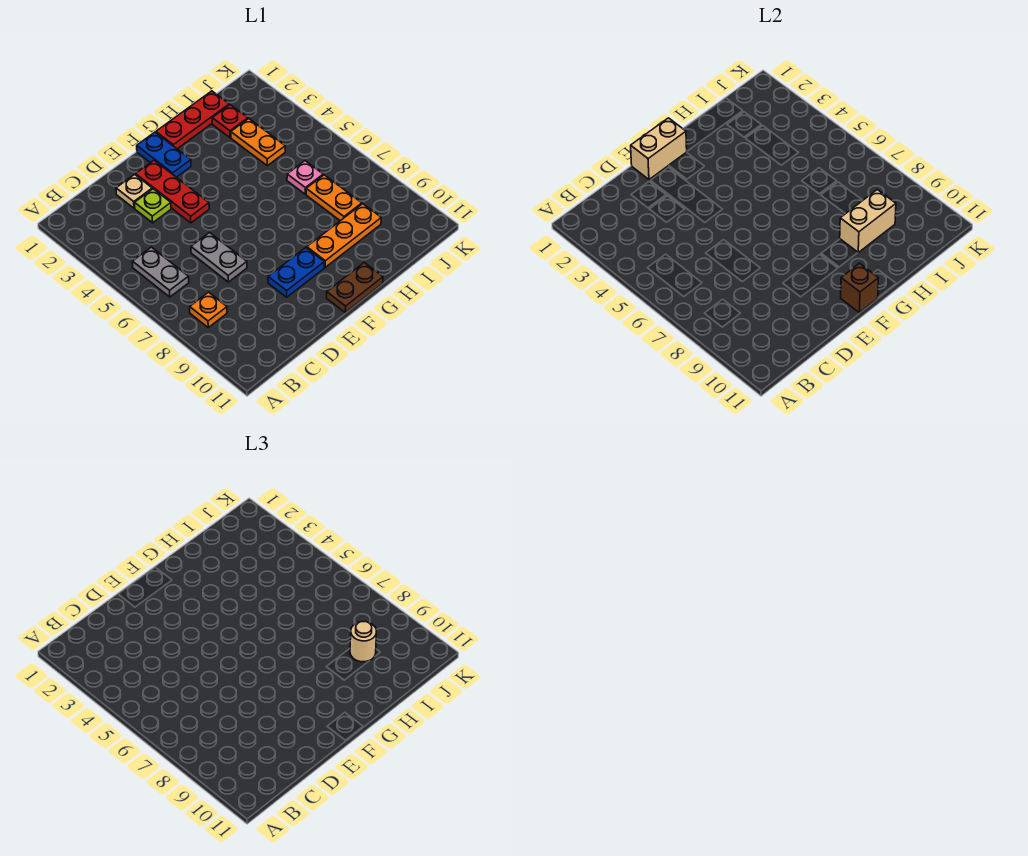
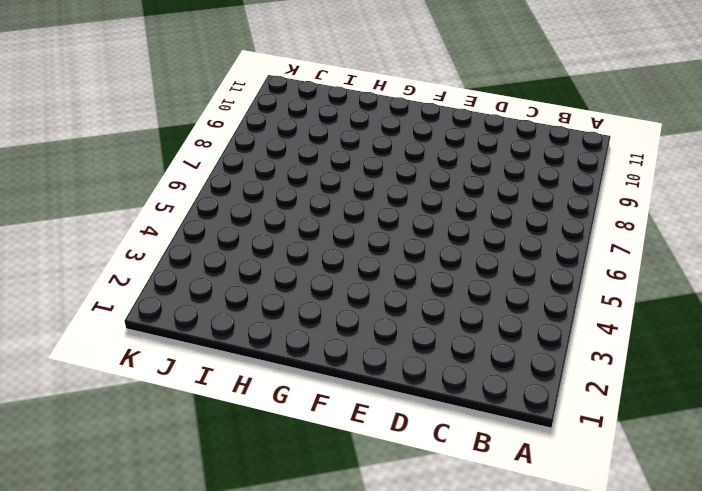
none -> grey plate B5:B6 level 1
none -> orange plate B8 level 1
none -> tan plate D2 level 1

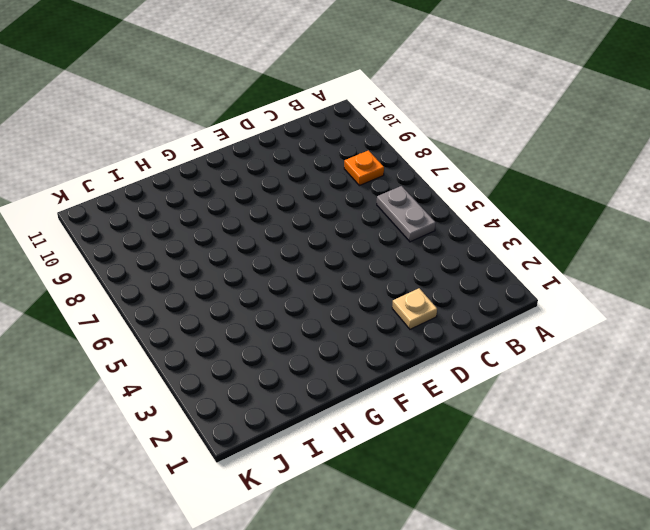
none -> lime plate D3 level 1
none -> grey plate D6:D7 level 1
none -> red plate E2:E4 level 1

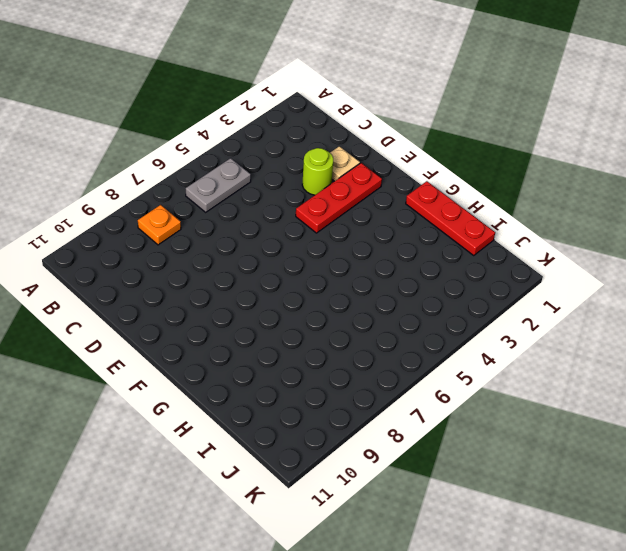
lime round brick D3 level 1 -> lime plate D3 level 1
none -> grey plate D6:D7 level 1
none -> blue plate E9:F9 level 1
none -> blue plate F1:F2 level 1

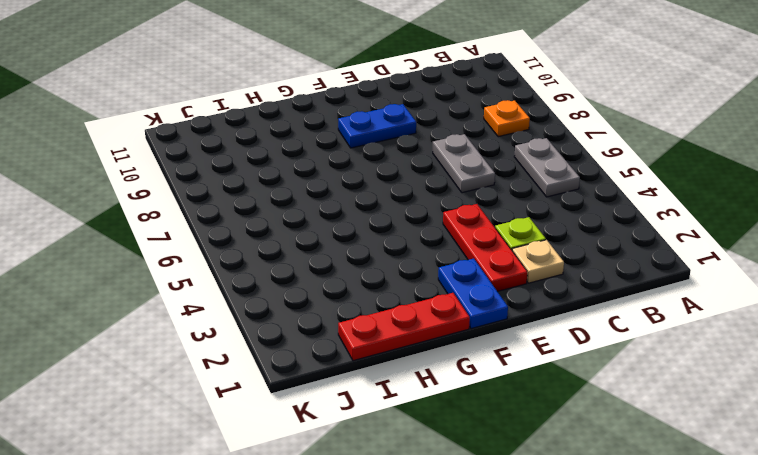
none -> brown plate F11:G11 level 1
none -> orange plate G9:I9 level 1
none -> red plate I2 level 1

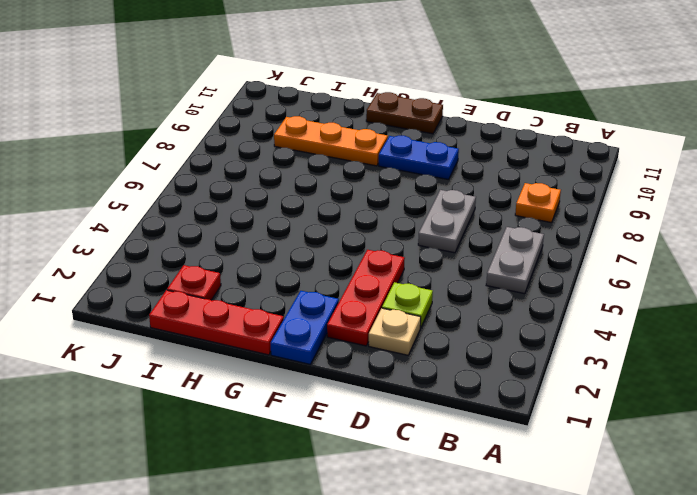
none -> orange plate I3:I4 level 1
none -> pink plate I6 level 1
none -> orange plate I7:I8 level 1

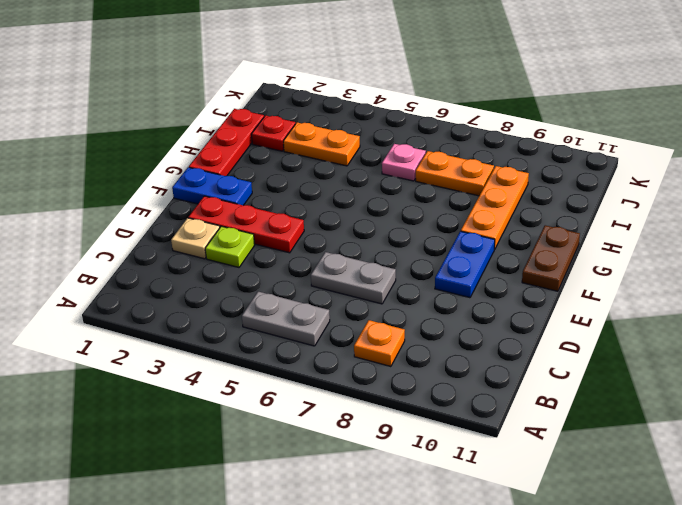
none -> tan brick E1:F1 level 2
none -> brown brick F11 level 2
none -> tan brick H9:I9 level 2

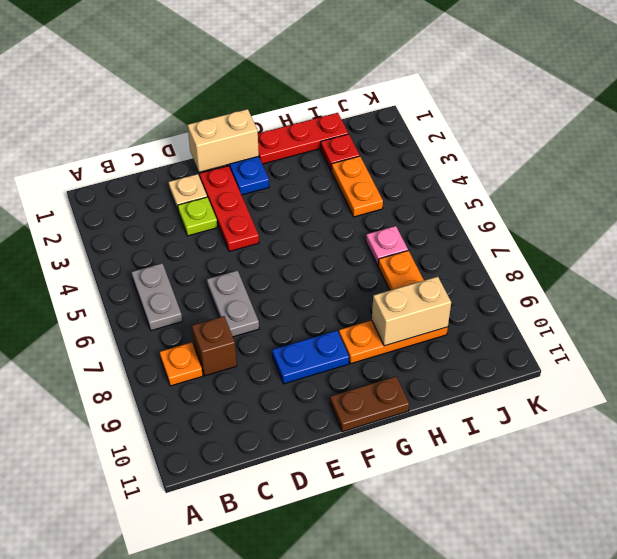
brown brick C8 level 1 -> brown brick F11 level 2
none -> tan round brick I9 level 3

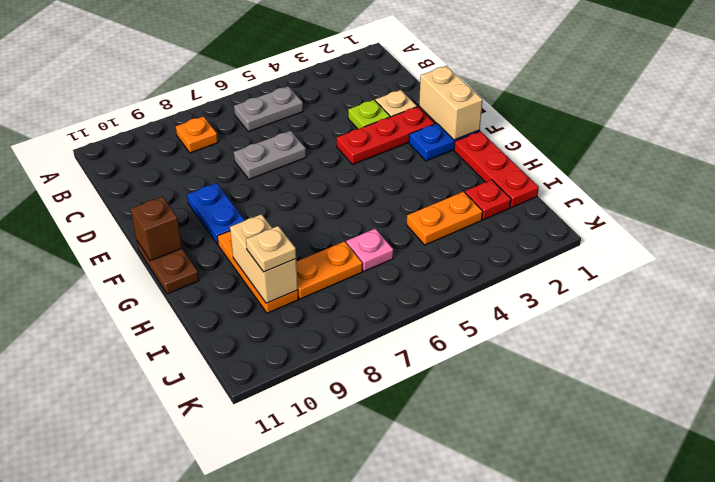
tan plate I9 level 3 -> tan round brick I9 level 3

